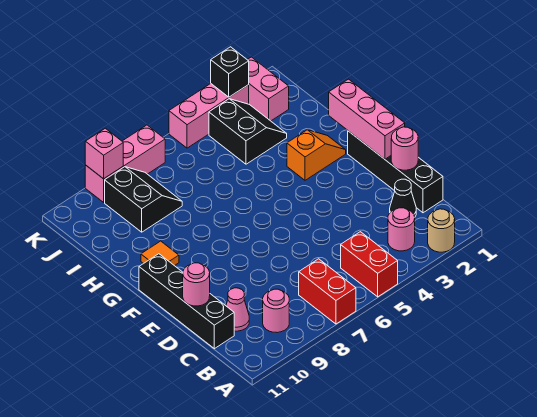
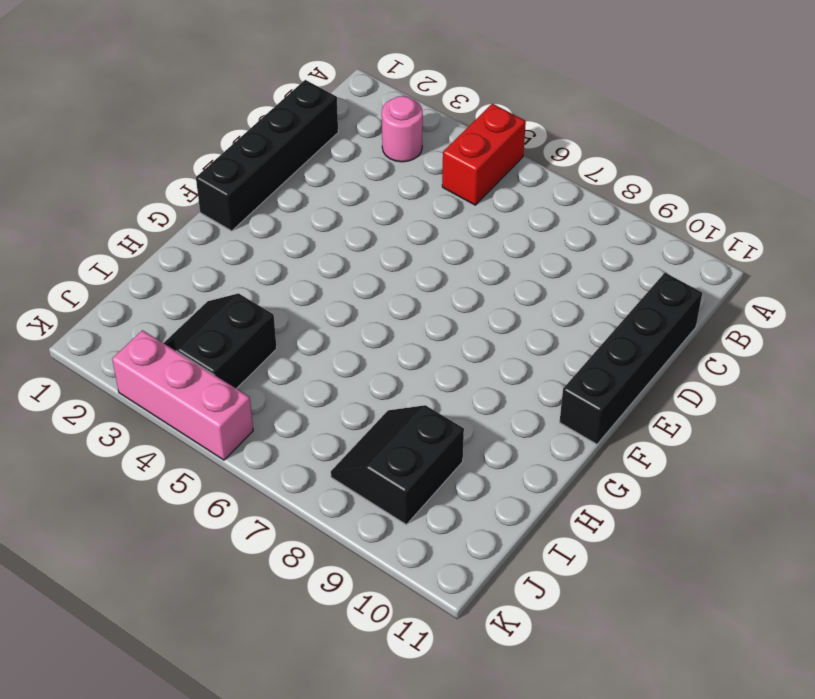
none -> tan round brick A2 level 1
none -> red brick A7:B7 level 1
none -> pink round brick B9 level 1

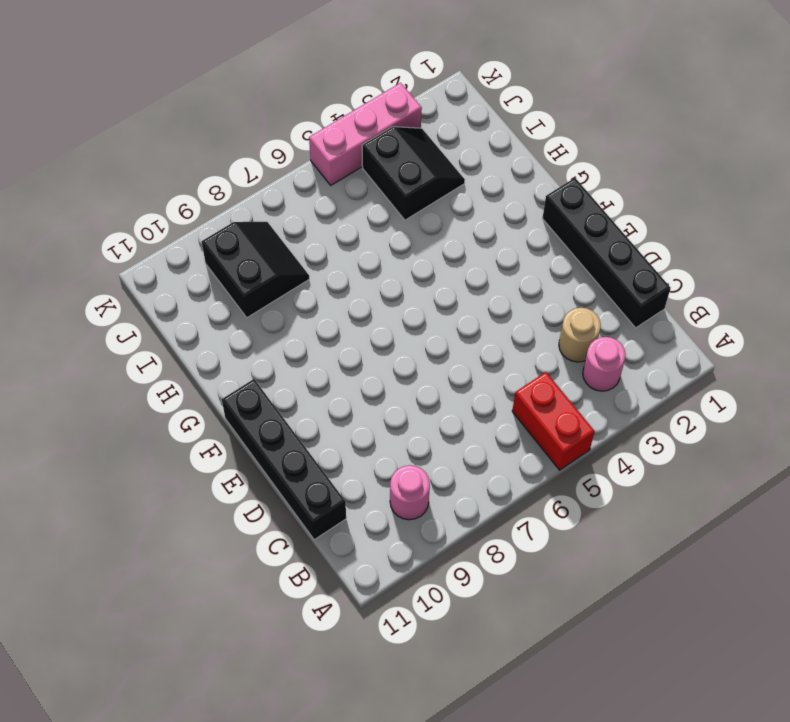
tan round brick C3 level 1 -> tan round brick A2 level 1
none -> red brick A7:B7 level 1
none -> black cone C2 level 1
none -> pink cone C10 level 1

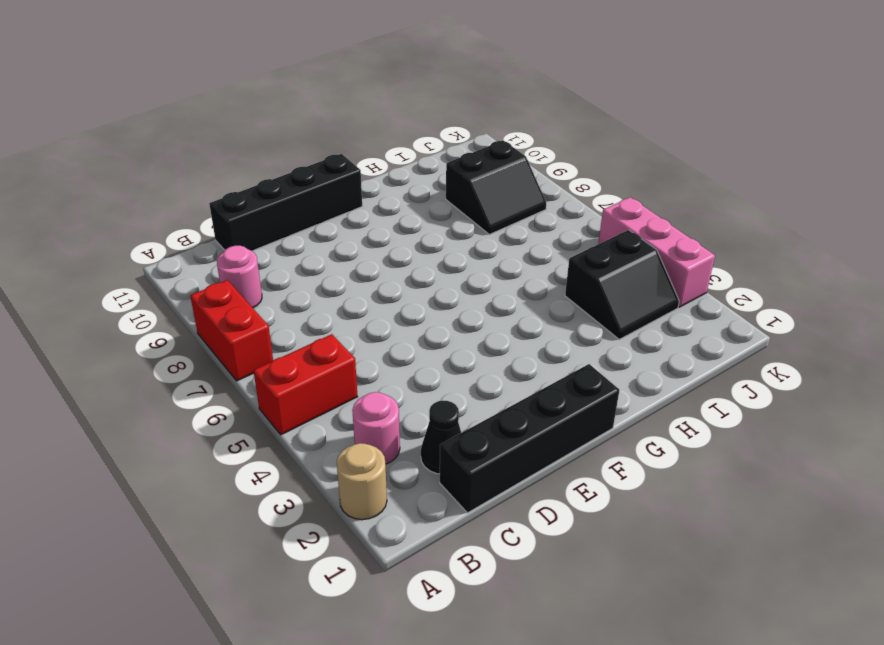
red brick A7:A8 level 1 -> red brick A7:B7 level 1
none -> pink cone C10 level 1
none -> orange slope G2:G3 level 1 top 3
none -> orange tile G10 level 1

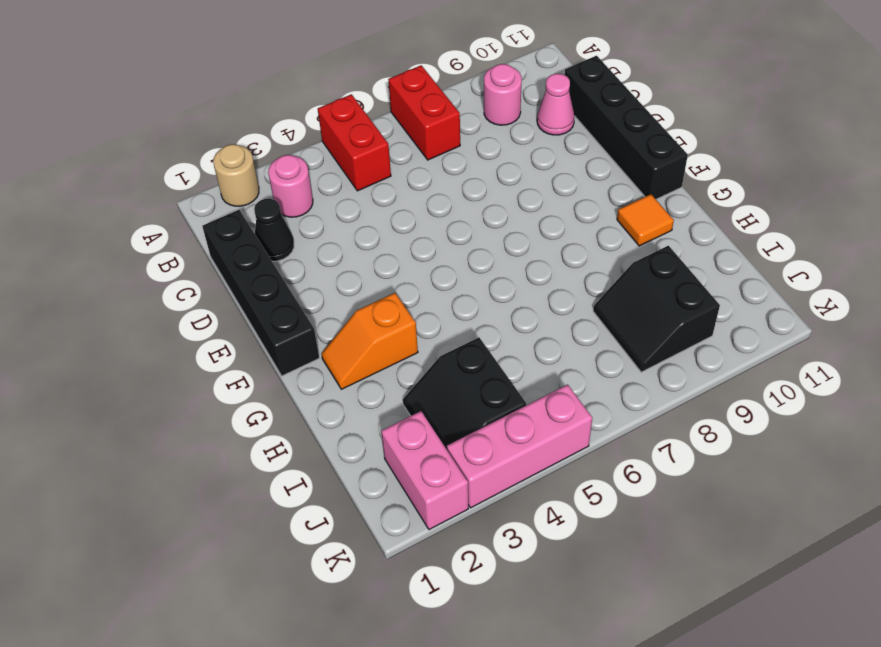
none -> pink brick K7:K9 level 1
none -> pink round brick D1 level 2
none -> pink round brick D11 level 2

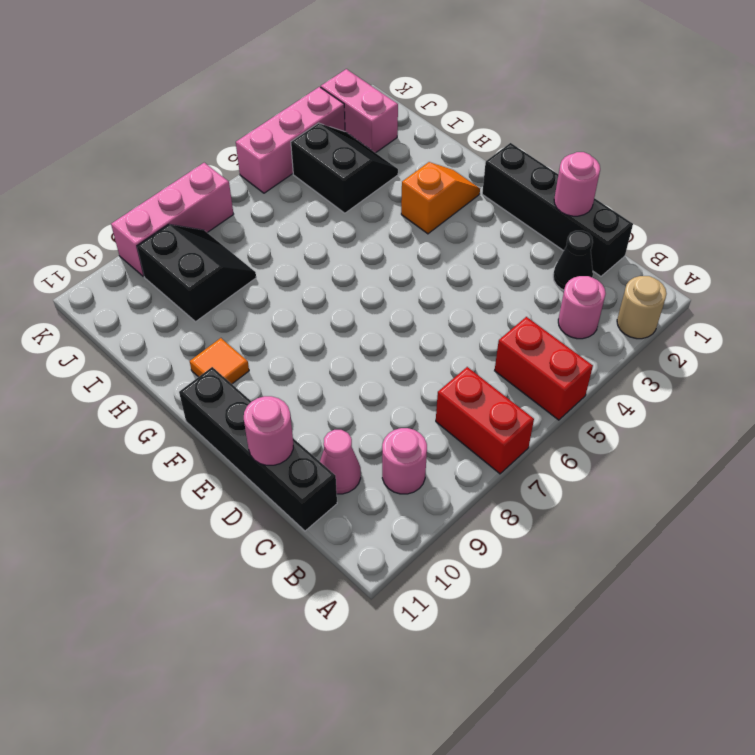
none -> pink brick E1:G1 level 2
none -> black brick K3 level 2
none -> pink brick K9 level 2

